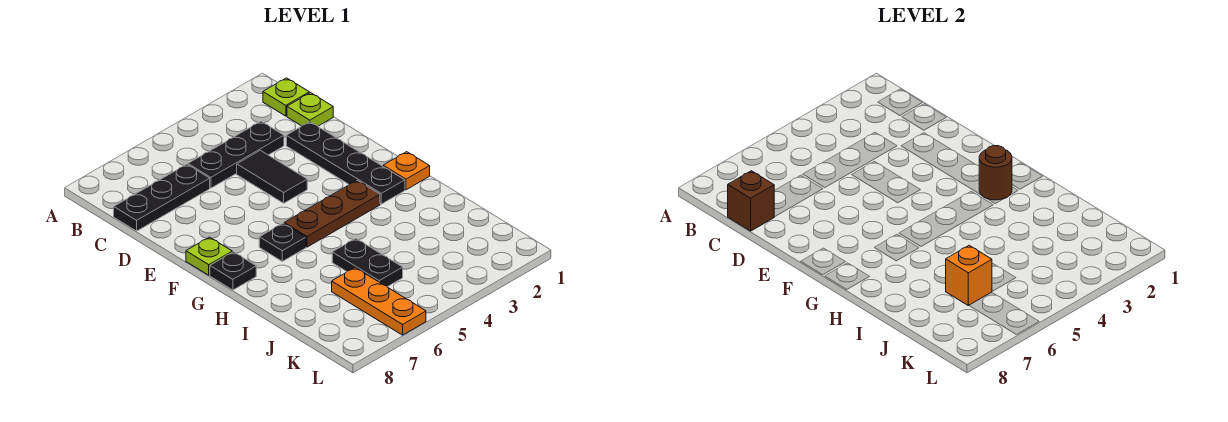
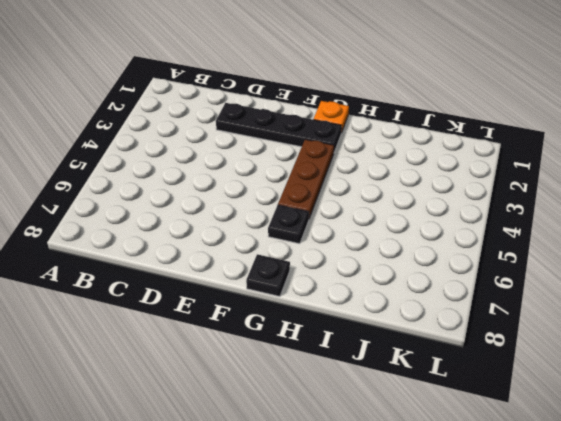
none -> lime plate B1 level 1
none -> lime plate C1 level 1
none -> black plate C3:C5 level 1

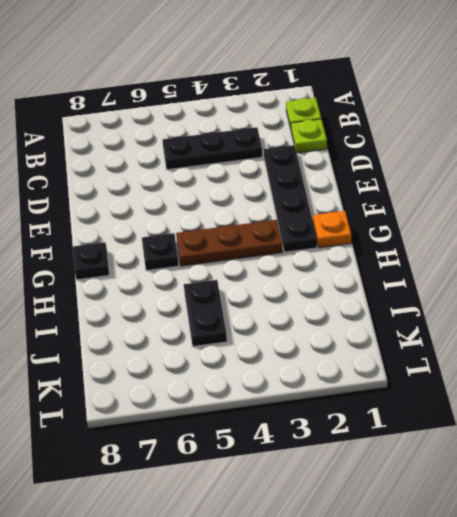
none -> black plate C6:C8 level 1
none -> black tile D4:E4 level 1
none -> lime plate F8 level 1

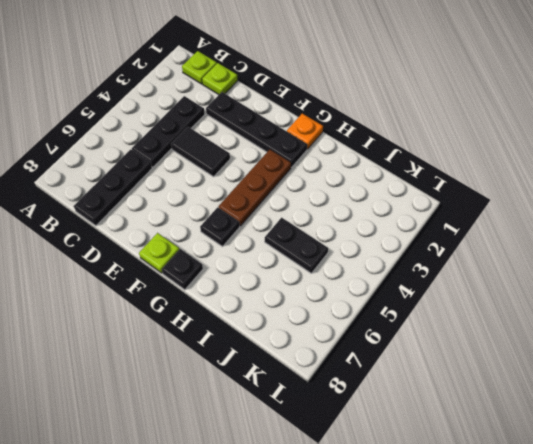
none -> orange plate J6:L6 level 1
none -> brown brick C8 level 2
none -> brown round brick G2 level 2

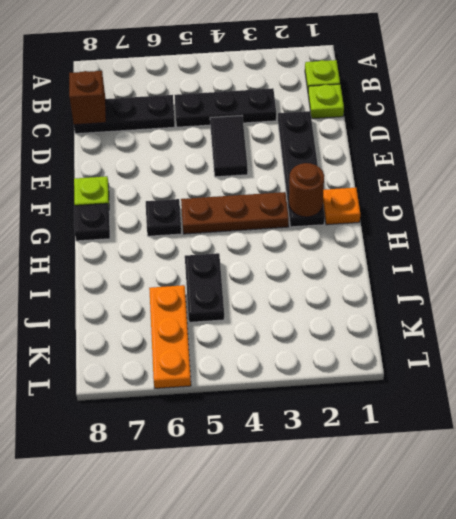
none -> orange brick J6 level 2

